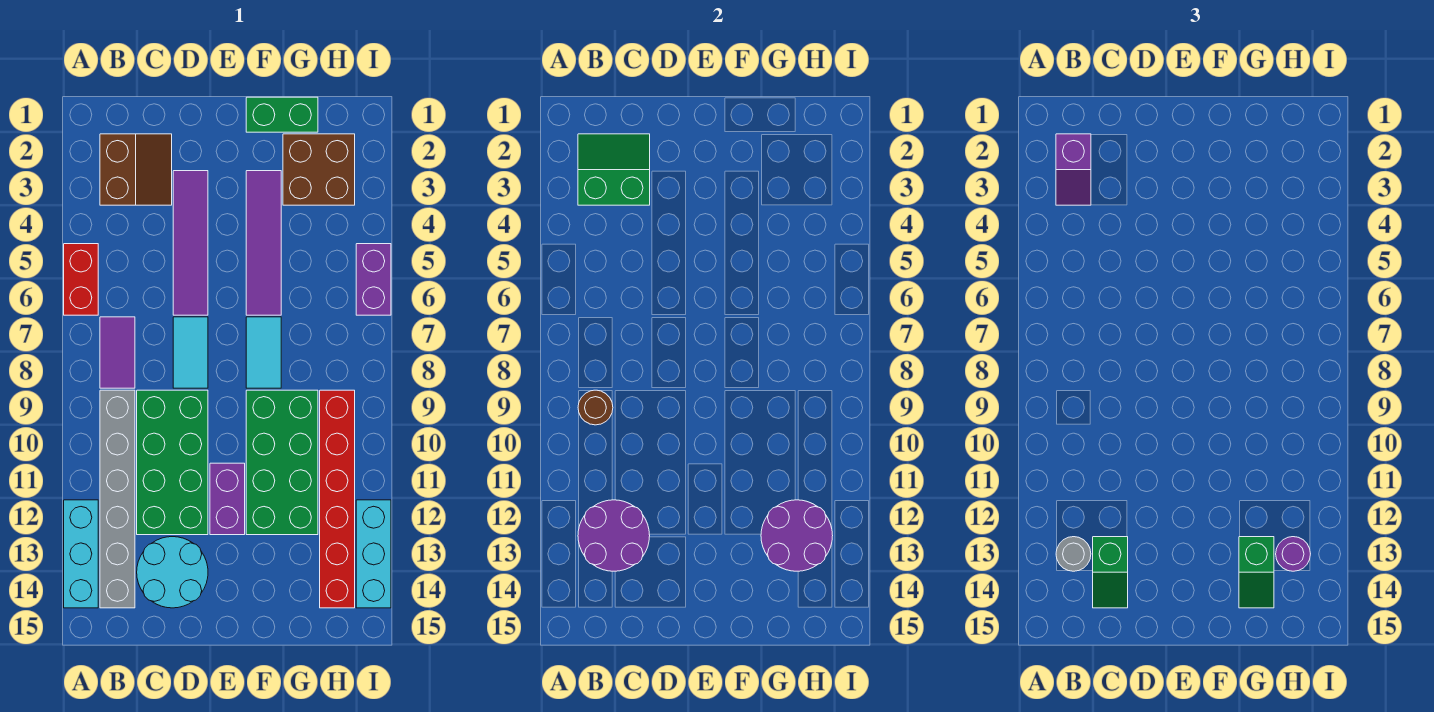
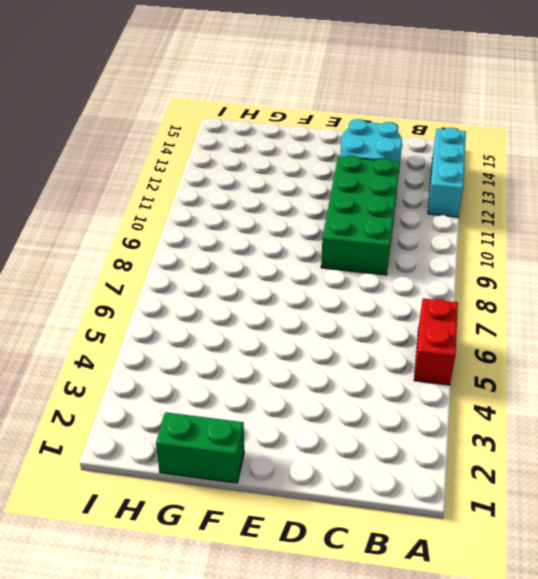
none -> brown slope B2:C3 level 1 top B
none -> purple tile B7:B8 level 1
none -> grey brick B9:B14 level 1

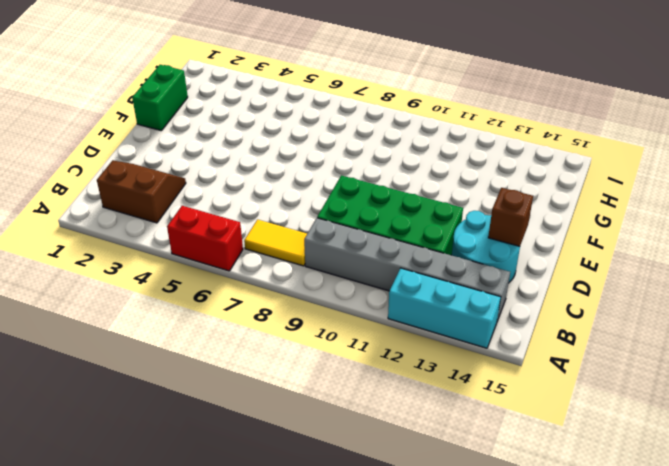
yellow tile B7:B8 level 1 -> purple tile B7:B8 level 1
brown brick D14 level 2 -> none
none -> purple tile D3:D6 level 1
none -> cyan tile D7:D8 level 1
none -> purple brick E11:E12 level 1

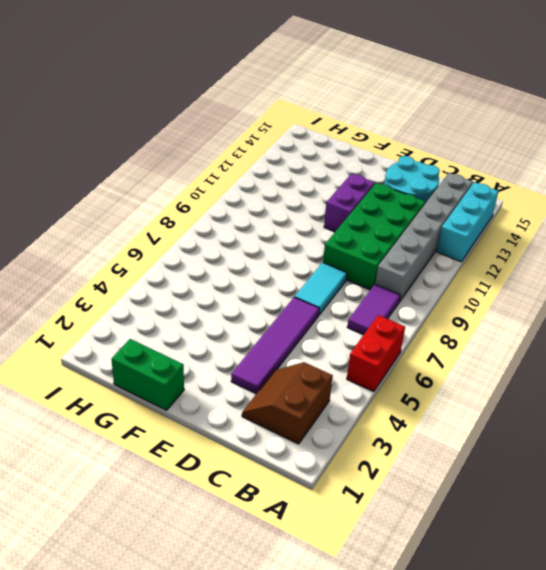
none -> purple tile F3:F6 level 1
none -> cyan tile F7:F8 level 1
none -> green brick F9:G12 level 1

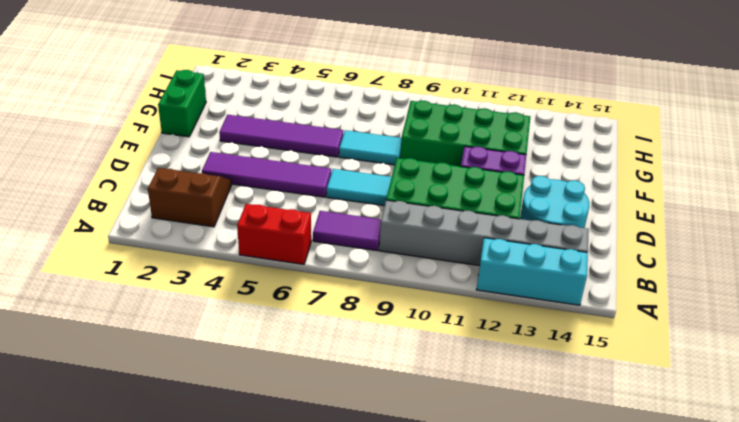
none -> brown brick G2:H3 level 1
none -> red brick H9:H14 level 1
none -> purple brick I5:I6 level 1

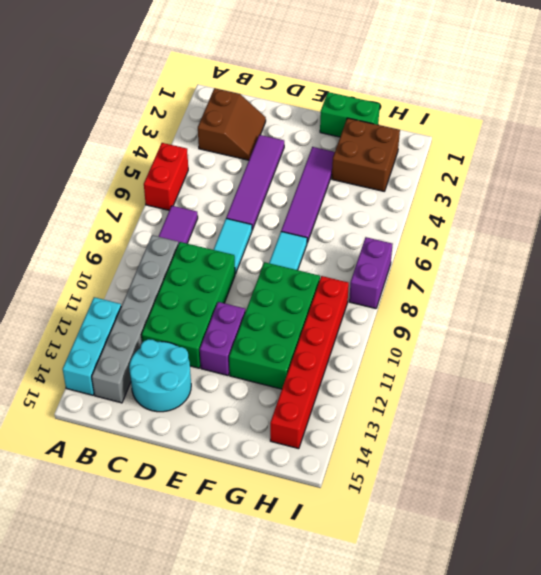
purple brick I7:I8 level 1 -> purple brick I5:I6 level 1
none -> cyan brick I12:I14 level 1
none -> green slope B2:C3 level 2 top 3
none -> brown round brick B9 level 2

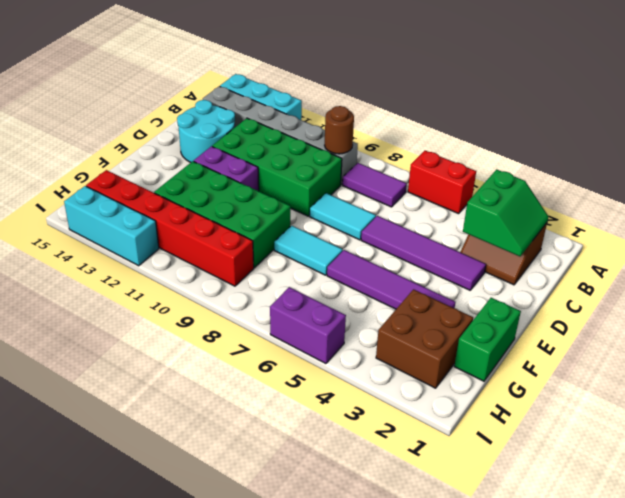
none -> purple round brick B12:C13 level 2
none -> purple round brick G12:H13 level 2
none -> purple slope B2:B3 level 3 top 2

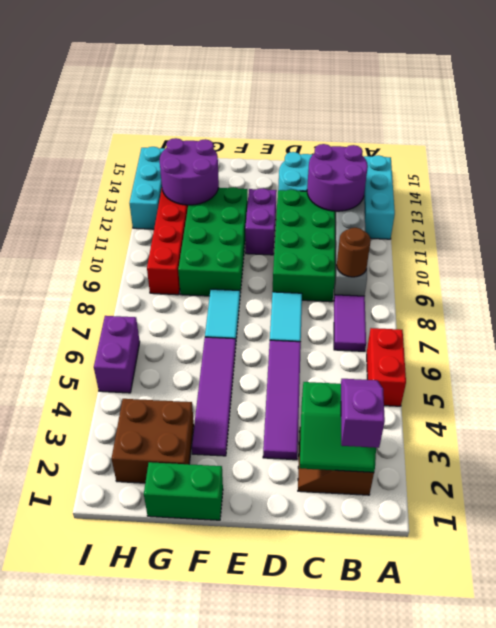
none -> grey round brick B13 level 3
none -> green slope C13:C14 level 3 top 13
none -> green slope G13:G14 level 3 top 13

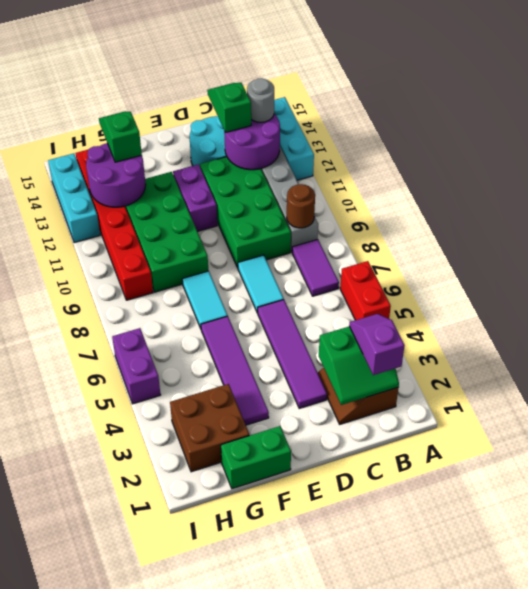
none -> purple round brick H13 level 3

